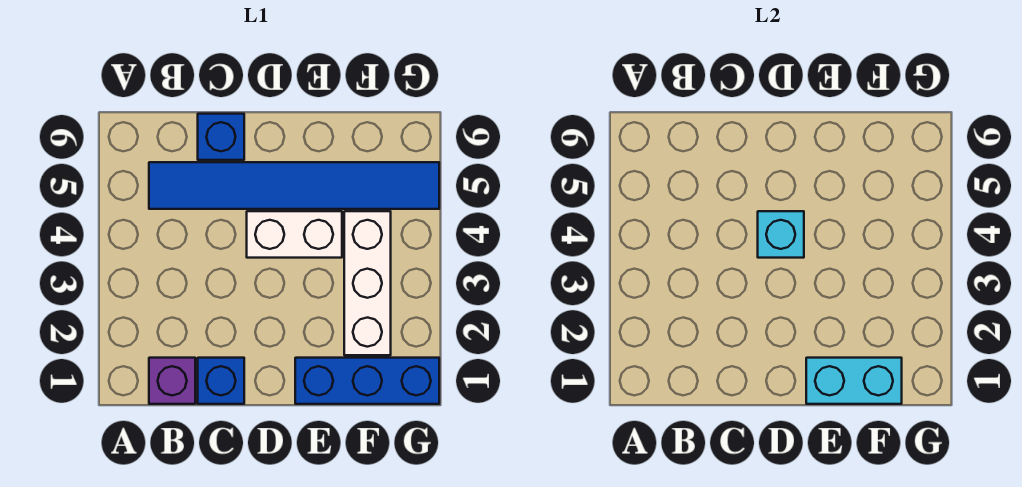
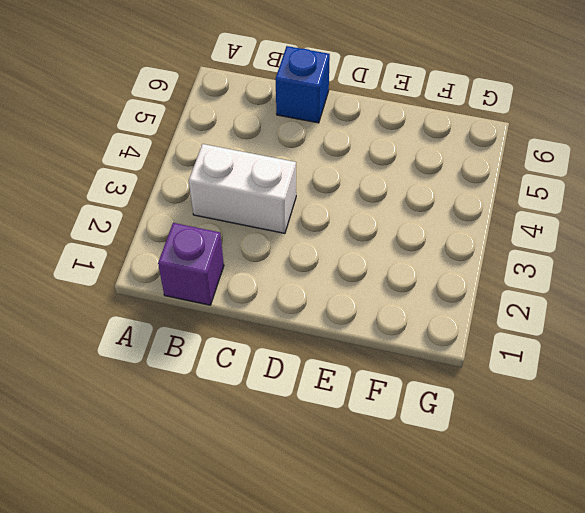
white brick B3:C3 level 1 -> white brick D4:E4 level 1
none -> blue tile B5:G5 level 1
none -> blue brick C1 level 1

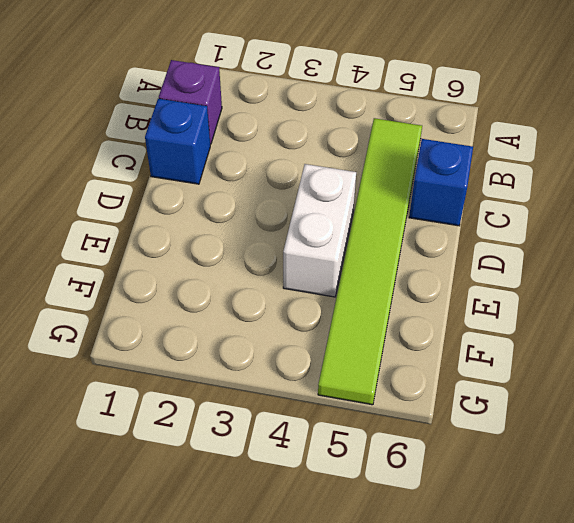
lime tile B5:G5 level 1 -> blue tile B5:G5 level 1
none -> blue brick E1:G1 level 1
none -> white brick F2:F4 level 1

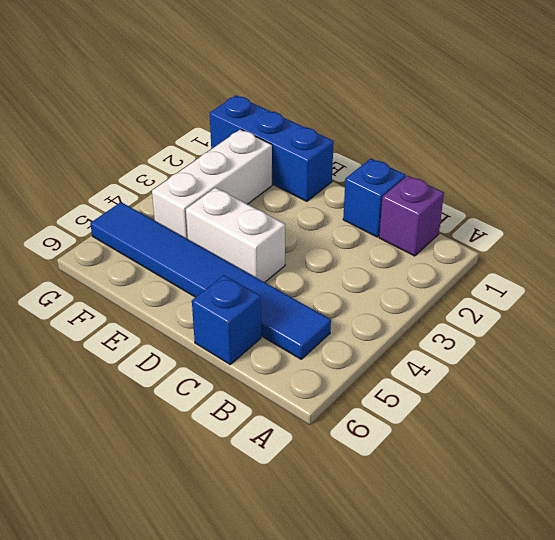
none -> cyan brick D4 level 2
none -> cyan brick E1:F1 level 2

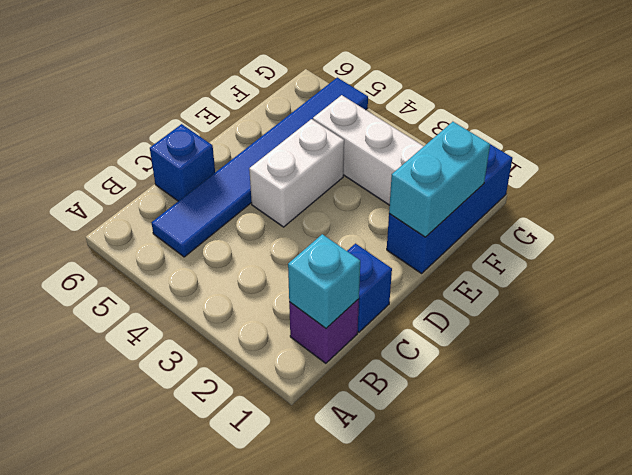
cyan brick B1 level 2 -> cyan brick D4 level 2

